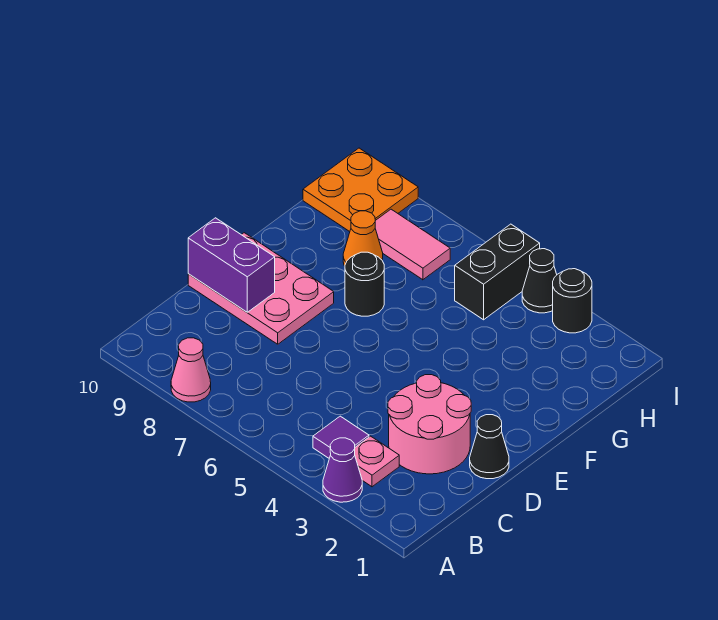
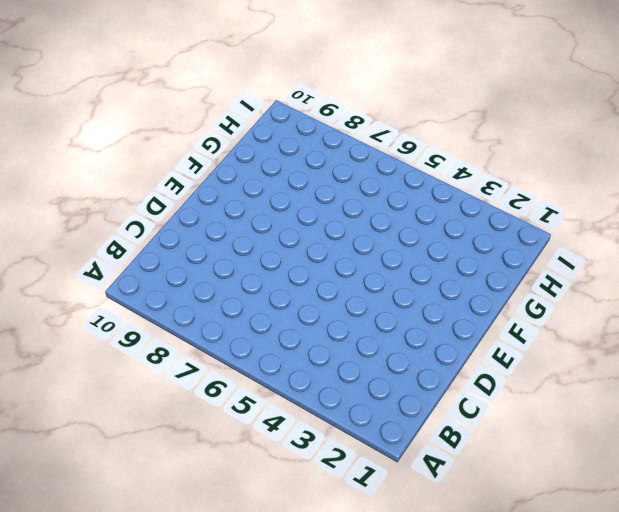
none -> purple cone A3 level 1
none -> pink cone A8 level 1
none -> pink plate B3 level 1

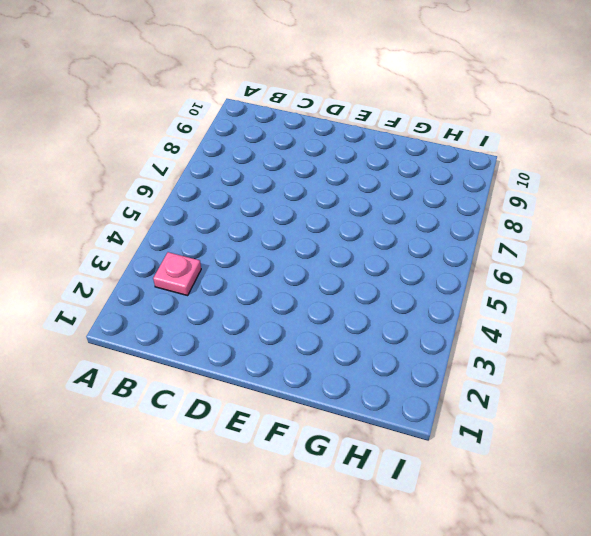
none -> purple cone A3 level 1
none -> pink cone A8 level 1
none -> purple tile B4 level 1

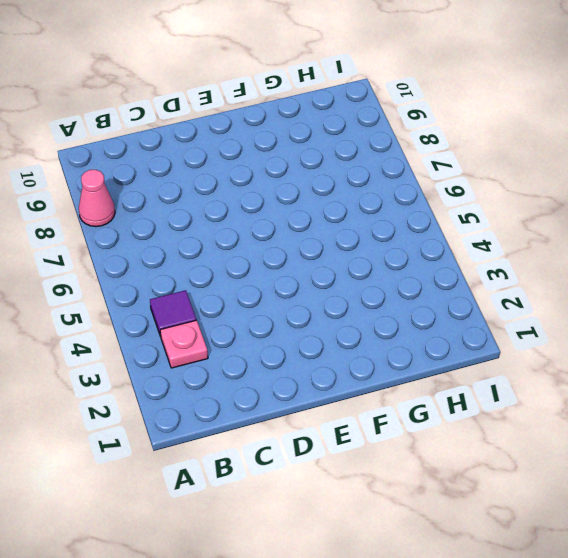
none -> purple cone A3 level 1
none -> pink round brick C2:D3 level 1
none -> black cone D1 level 1

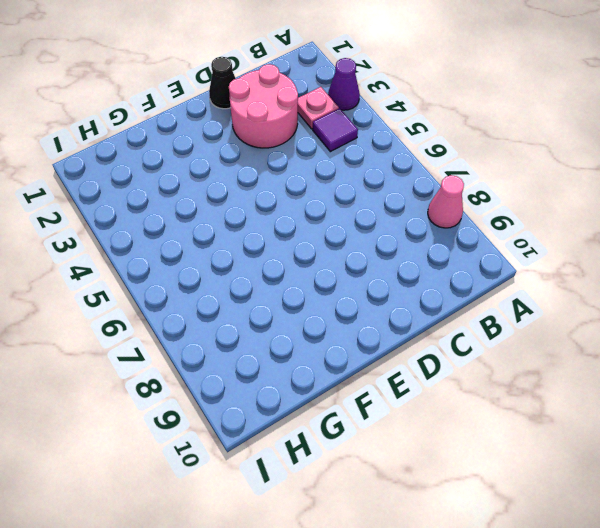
none -> pink plate D8:E10 level 1
none -> black round brick F7 level 1
none -> orange cone G8 level 1

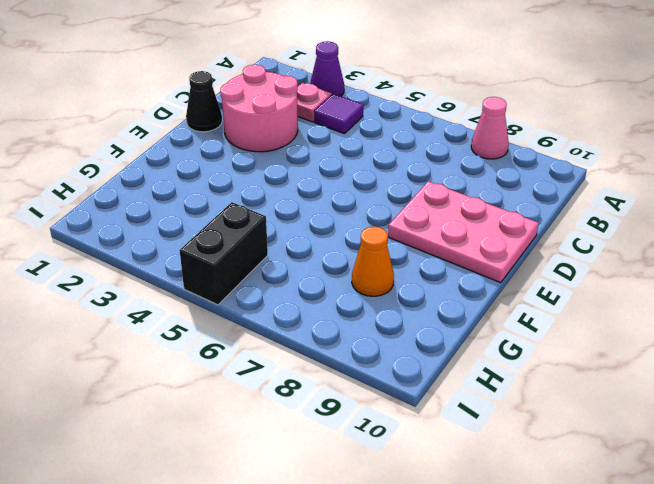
none -> black round brick F7 level 1
none -> pink tile H7:H8 level 1
none -> orange plate H9:I10 level 1

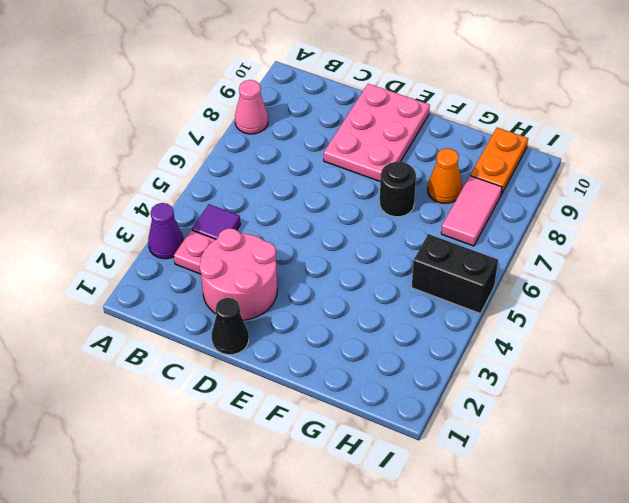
orange plate H9:H10 level 1 -> orange plate H9:I10 level 1
none -> black round brick I3 level 1
none -> black cone I4 level 1
none -> purple brick D9:D10 level 2

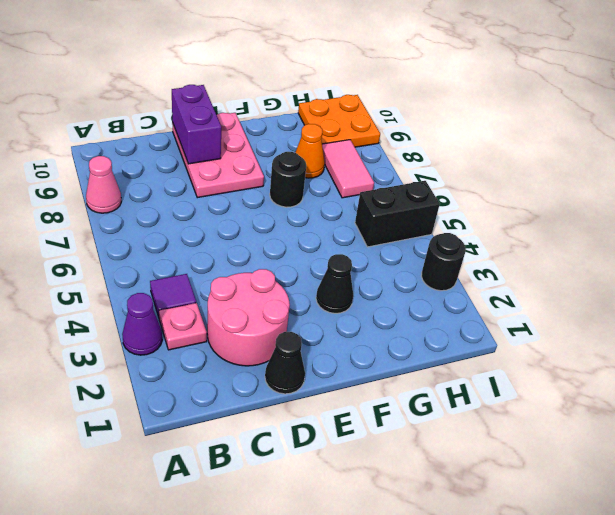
black cone F3 level 1 -> black cone I4 level 1

